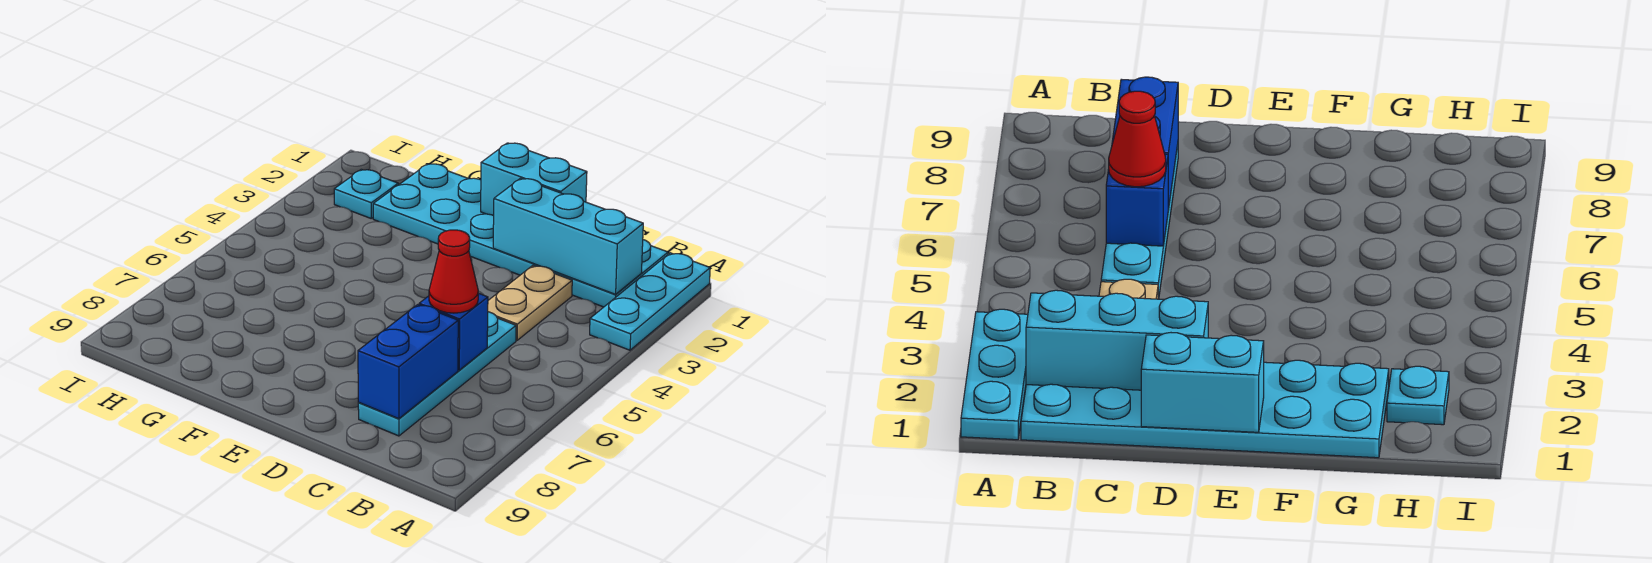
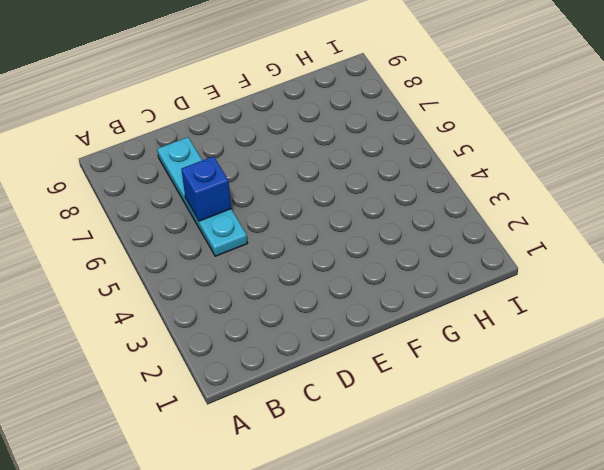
none -> cyan plate A1:A3 level 1
none -> cyan plate B1:G2 level 1

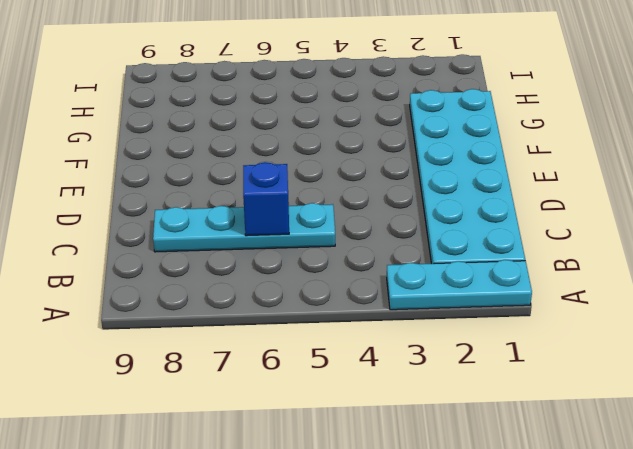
none -> tan plate C3:C4 level 1
none -> cyan plate H2 level 1

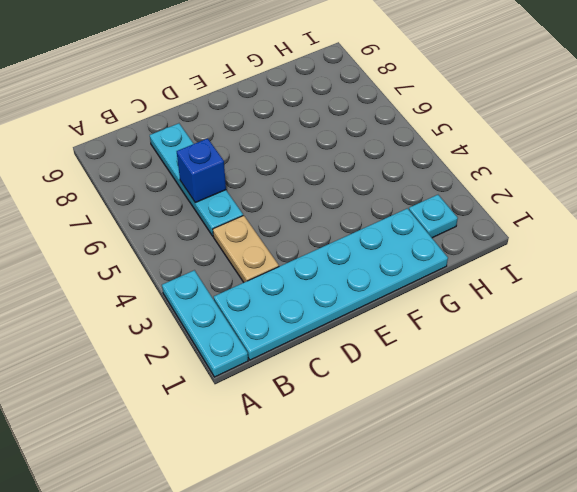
none -> cyan brick B2:D2 level 2
none -> blue brick C7:C8 level 2

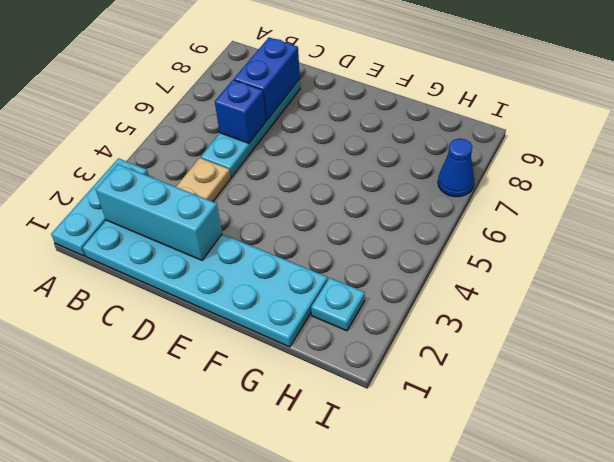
blue cone I7 level 1 -> none
none -> cyan brick D1:E1 level 2
none -> red cone C6 level 3

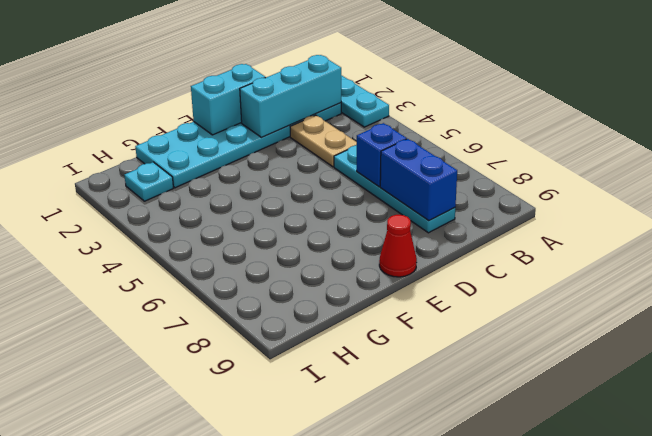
red cone E9 level 1 -> red cone C6 level 3

